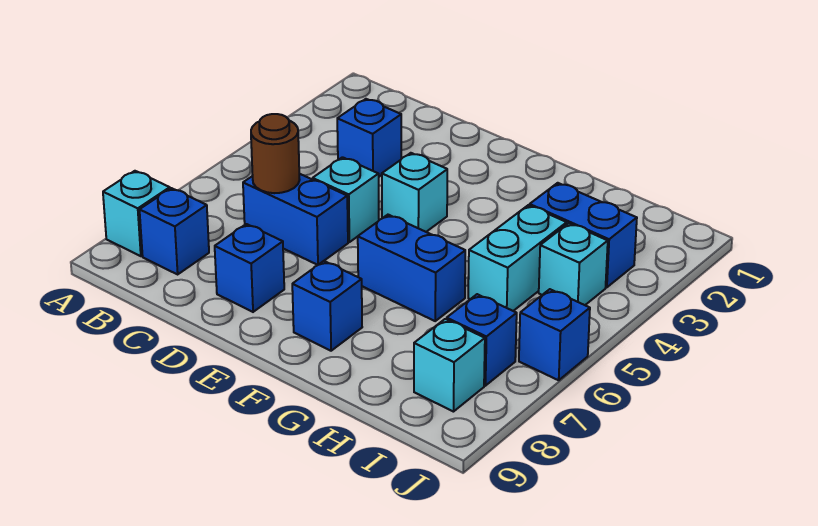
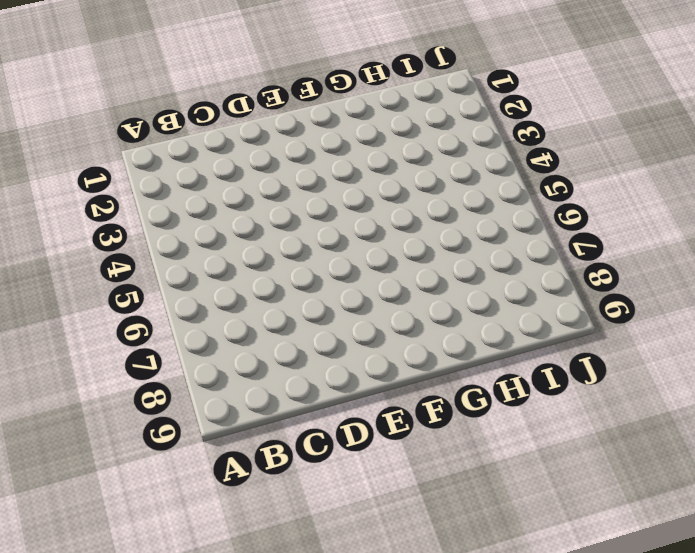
none -> cyan brick A8 level 1
none -> blue brick B8 level 1
none -> blue brick C3 level 1

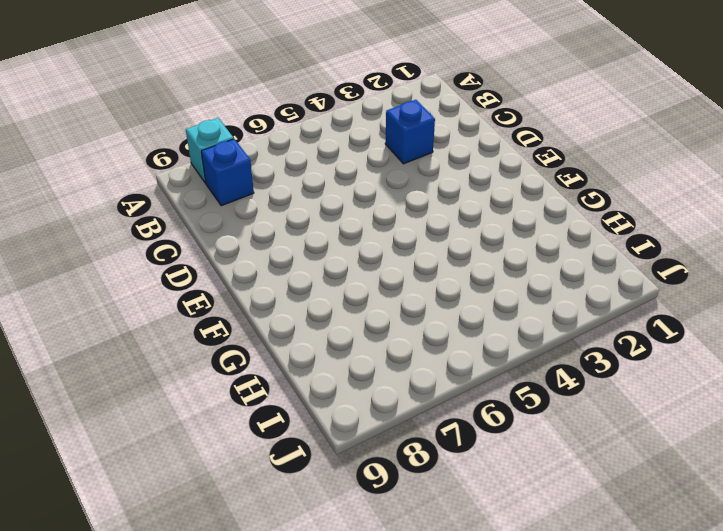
none -> blue brick C6:D6 level 1
none -> cyan brick D5 level 1
none -> blue brick D8 level 1

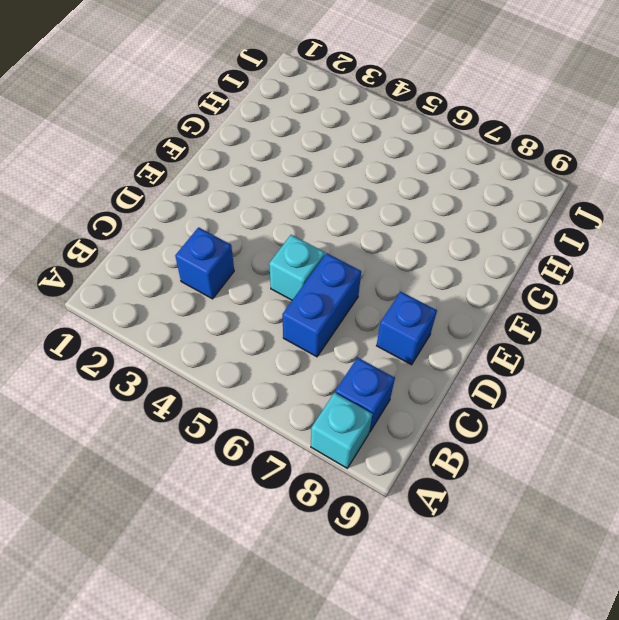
none -> cyan brick E4 level 1
none -> blue brick F6:G6 level 1
none -> blue brick F8 level 1

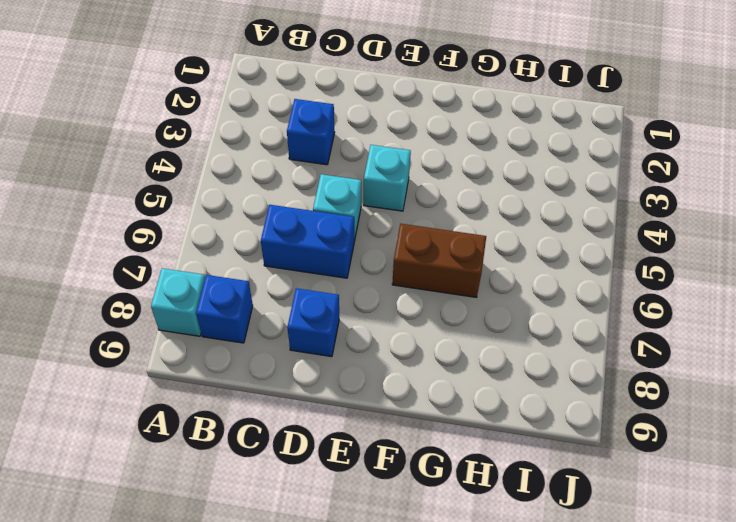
brown brick F6:G6 level 1 -> blue brick F6:G6 level 1
none -> blue brick F8 level 1
none -> blue brick H3:I3 level 1
none -> cyan brick H4:H5 level 1

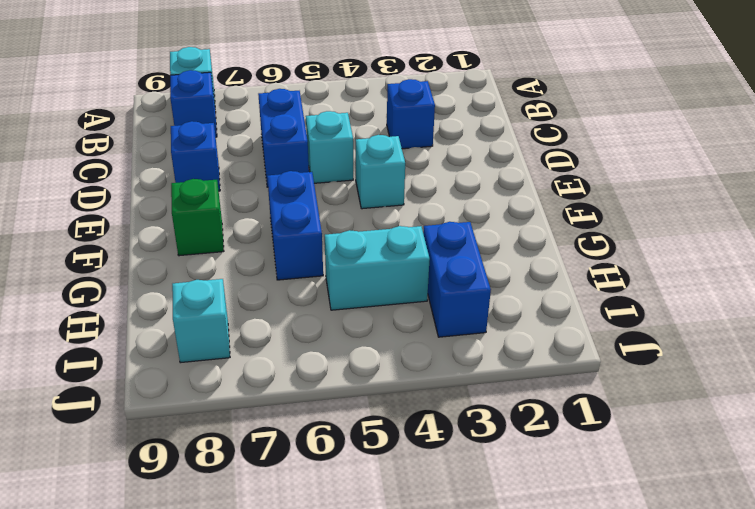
green brick F8 level 1 -> blue brick F8 level 1
none -> cyan brick I4 level 1
none -> blue brick I7 level 1
none -> blue brick J6 level 1

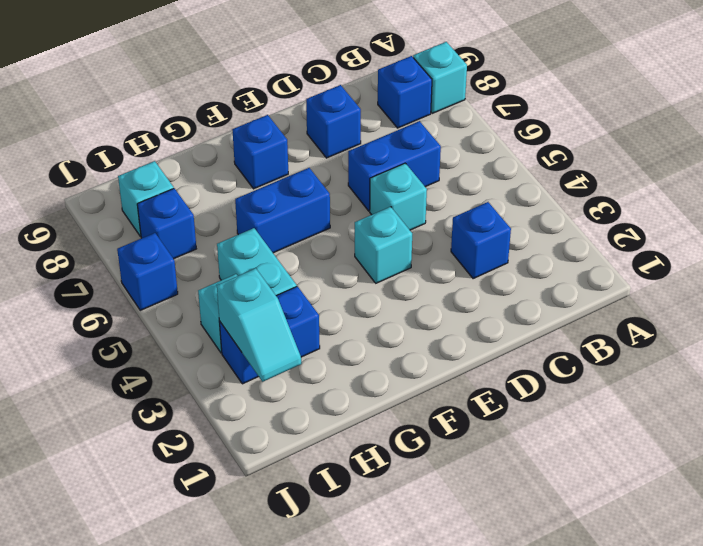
cyan slope I2:I3 level 2 top 3 -> none
none -> brown round brick C6 level 2

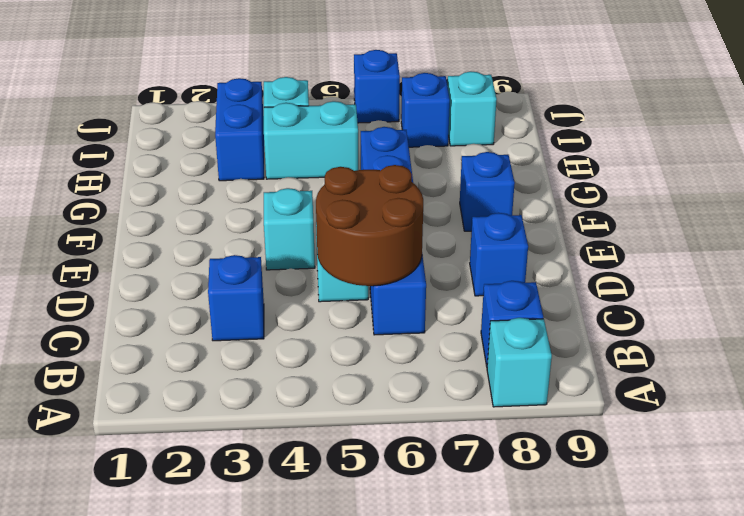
brown round brick C5:D6 level 2 -> brown round brick C6 level 2

